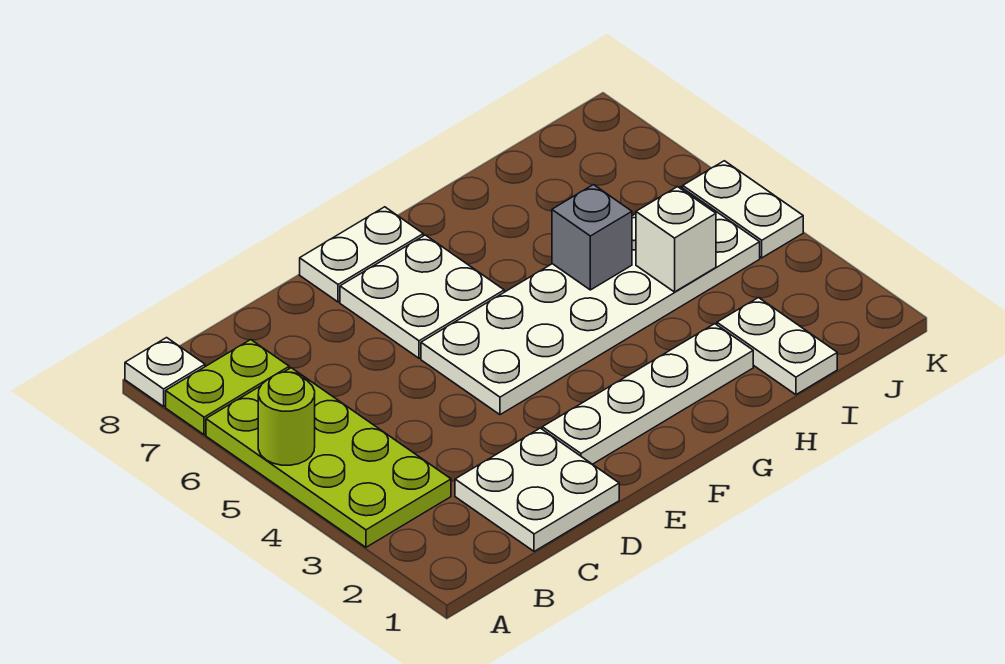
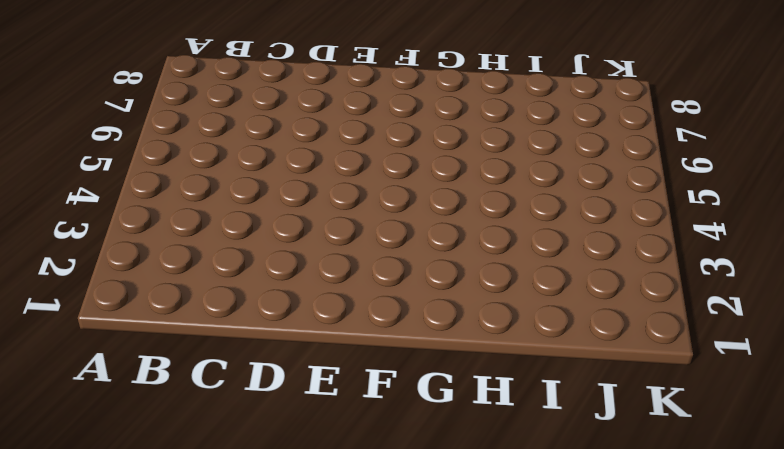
none -> lime plate A3:B6 level 1
none -> lime plate A7:B7 level 1
none -> white plate A8 level 1

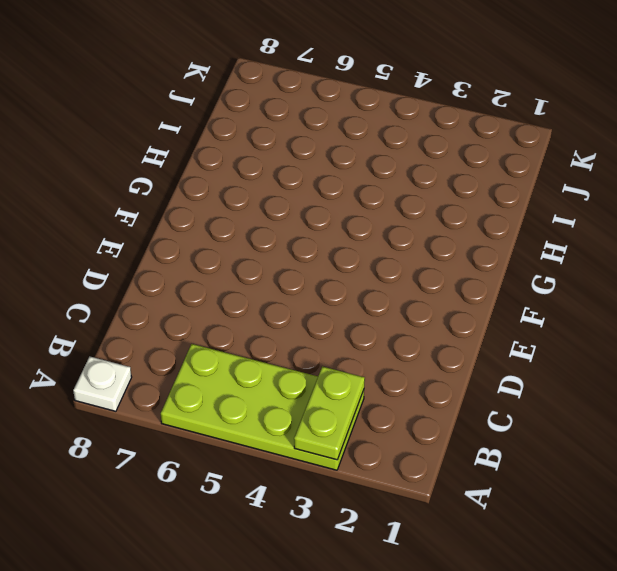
lime plate A3:B3 level 2 -> lime plate A7:B7 level 1
none -> white plate C1:D2 level 1
none -> white plate E2:H2 level 1
none -> white plate E4:J5 level 1

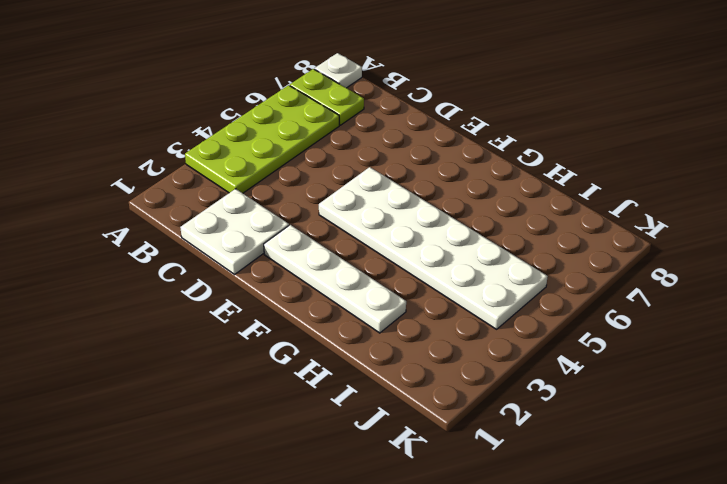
none -> white plate E6:F7 level 1
none -> white plate E8:F8 level 1
none -> white plate I1:I2 level 1

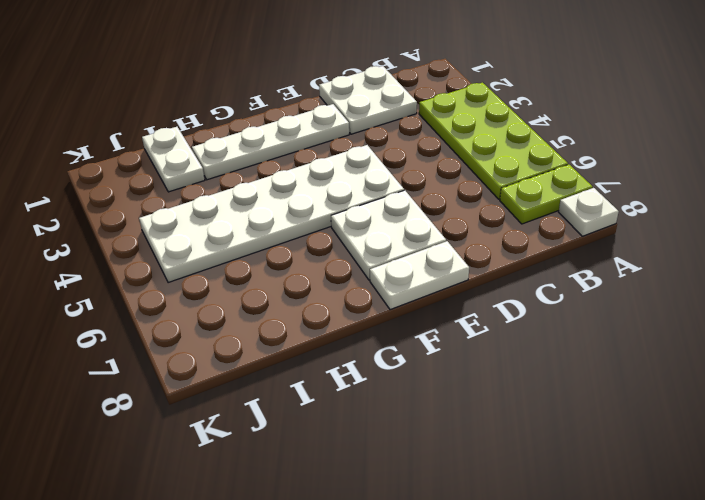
none -> white plate K4:K5 level 1
none -> lime round brick A5 level 2
none -> grey brick H5 level 2

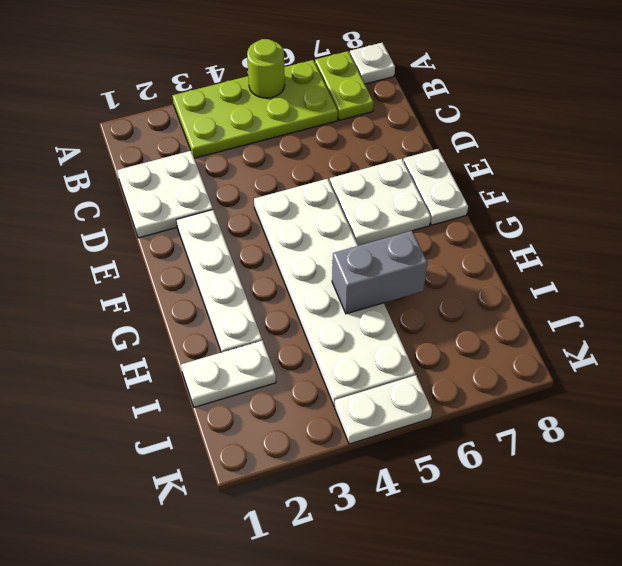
grey brick H5:H6 level 2 -> grey brick H5 level 2
none -> white brick I4 level 2

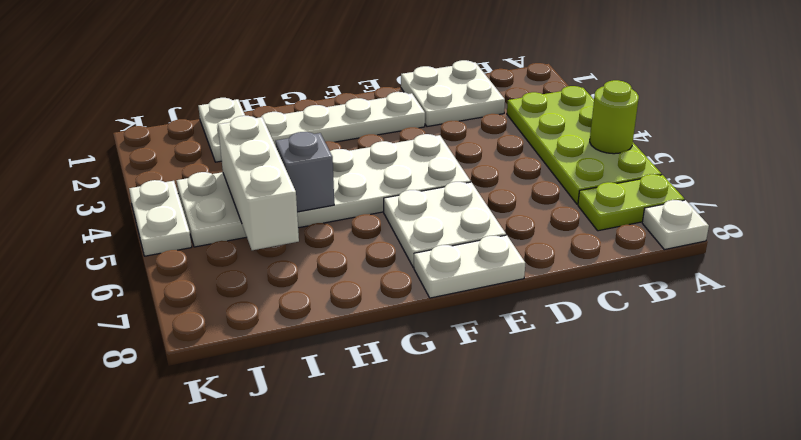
white brick I4:I6 level 2 -> white brick I4 level 2

